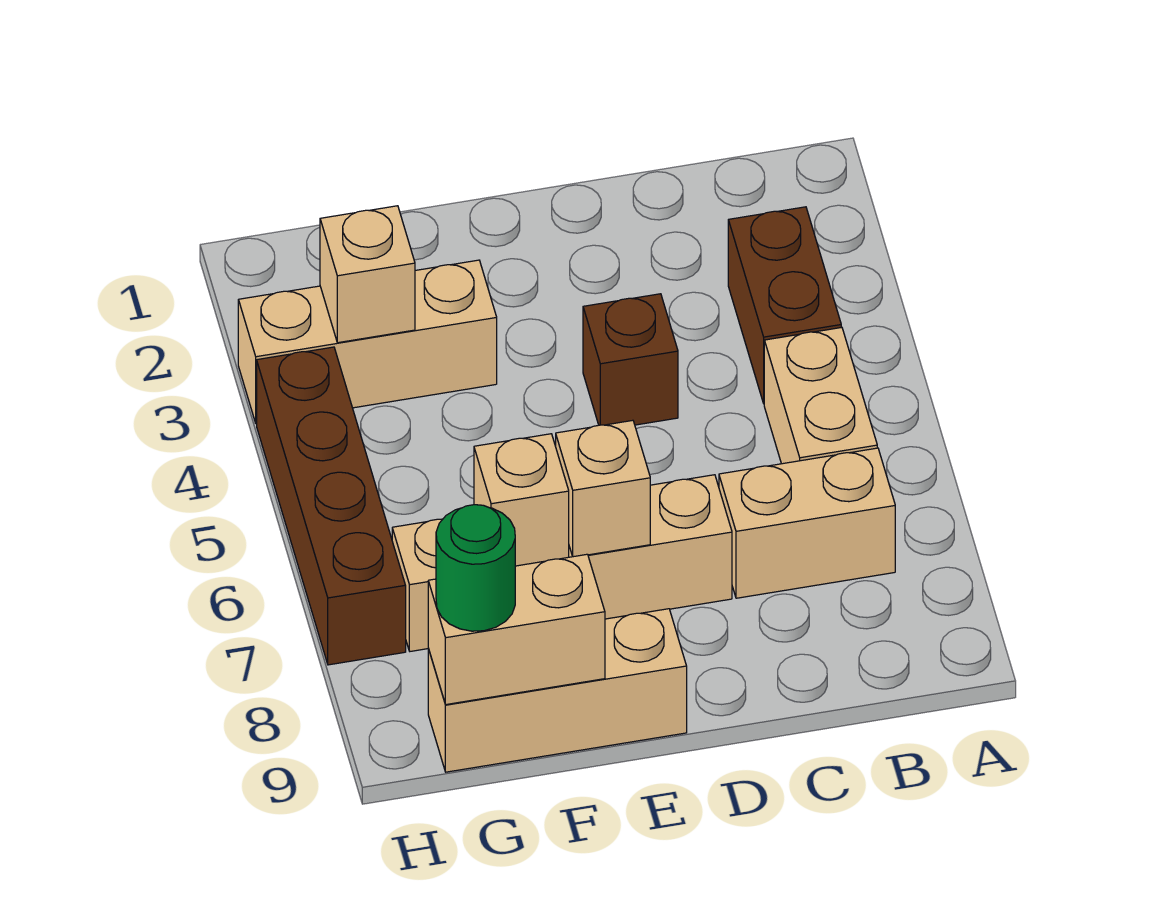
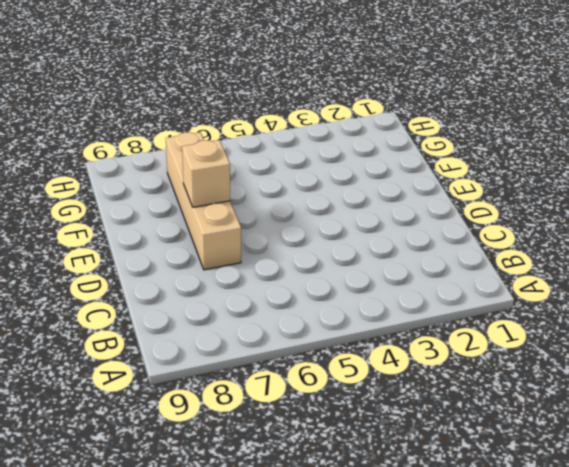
none -> brown brick B3:B4 level 1
none -> tan brick B5:B6 level 1
none -> tan brick B7:C7 level 1

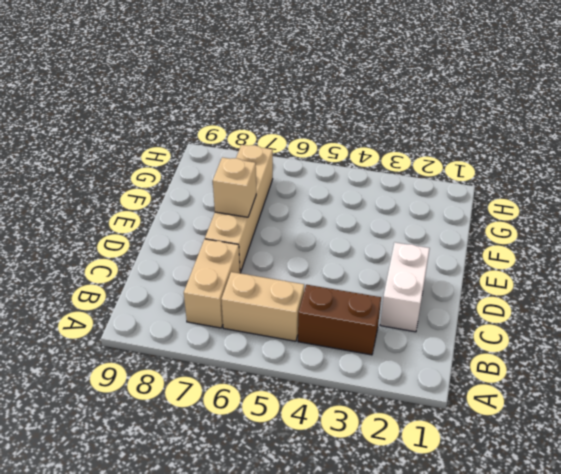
white brick C2:D2 level 1 -> none
none -> brown brick D4 level 1
none -> tan brick E9:G9 level 1
none -> tan brick F3:H3 level 1

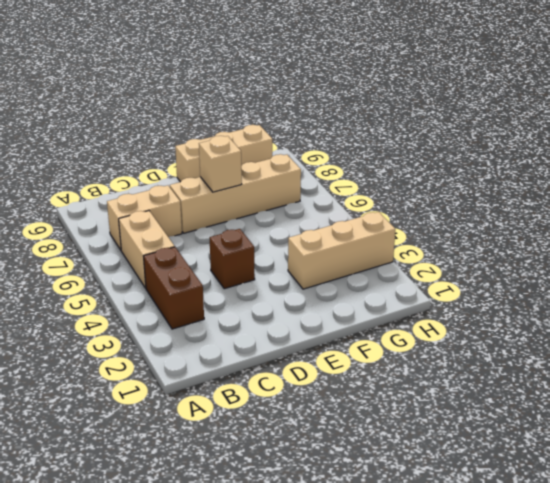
none -> brown brick H4:H7 level 1
none -> tan brick F7 level 2
none -> tan brick F9:G9 level 2

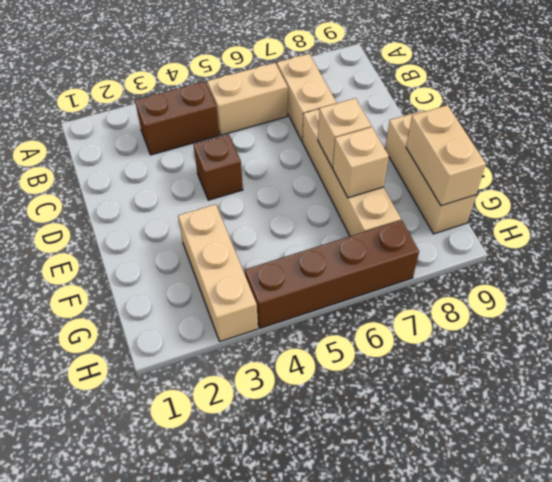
none -> tan brick G3 level 2
none -> green round brick G9 level 3

